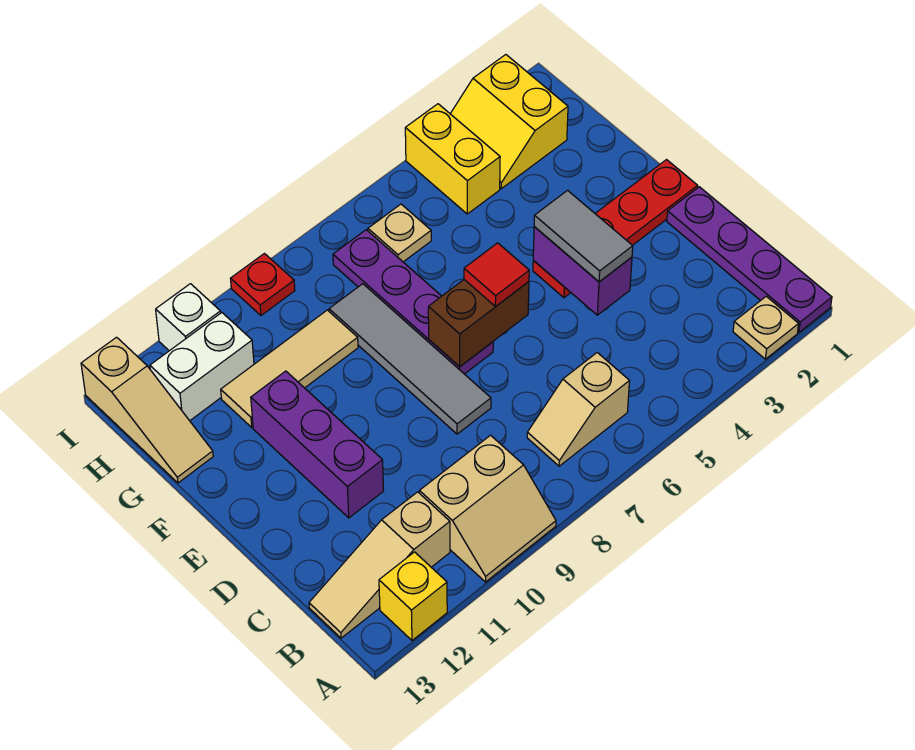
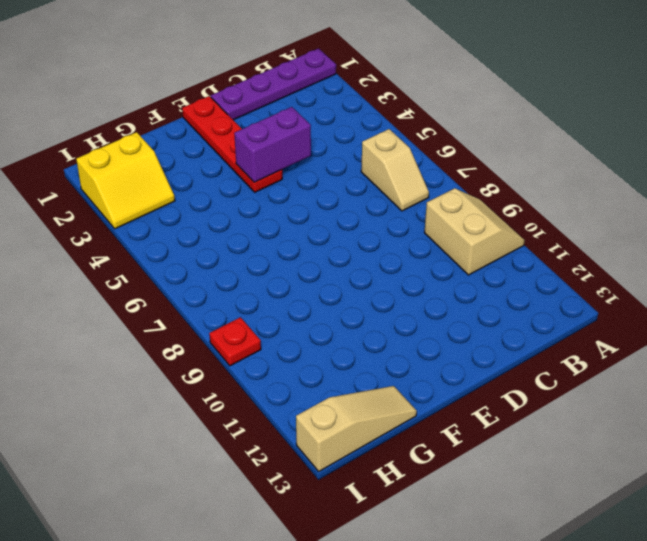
none -> tan plate A2 level 1
none -> yellow brick A12 level 1
none -> tan slope B11:B13 level 1 top 11

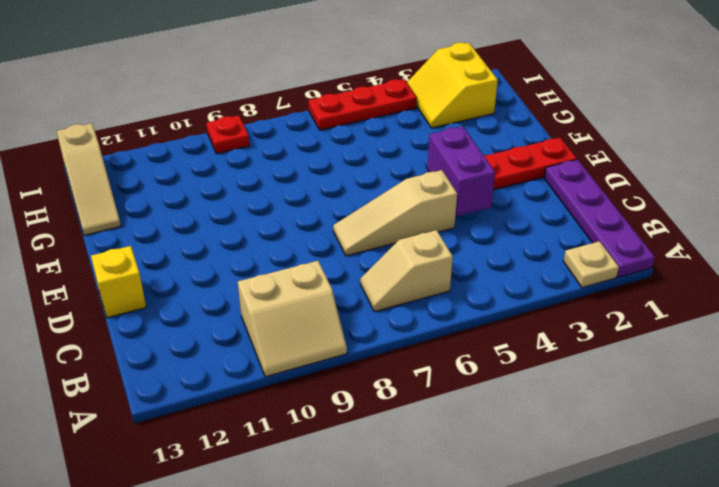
tan slope D5:D7 level 1 top 5 -> tan slope B11:B13 level 1 top 11
yellow brick D13 level 1 -> yellow brick A12 level 1
red plate I4:I6 level 1 -> yellow brick H4:I4 level 1
none -> grey tile D8:G8 level 1
none -> purple brick D11:F11 level 1
none -> purple plate E7:H7 level 1

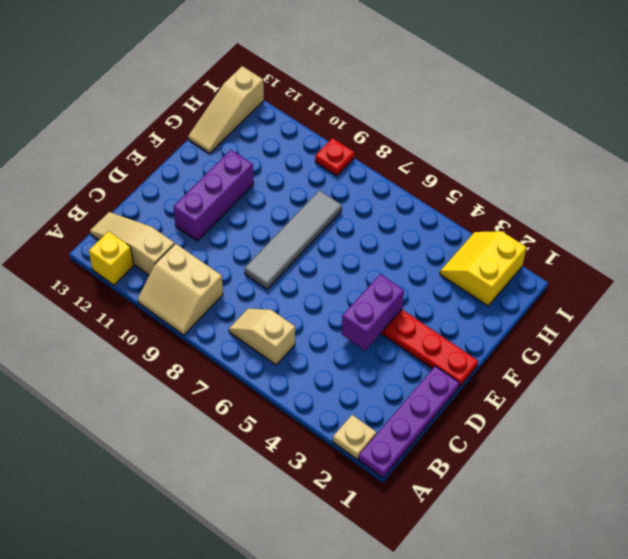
none -> purple plate E7:H7 level 1
none -> tan tile G9:G11 level 1
none -> yellow brick H4:I4 level 1

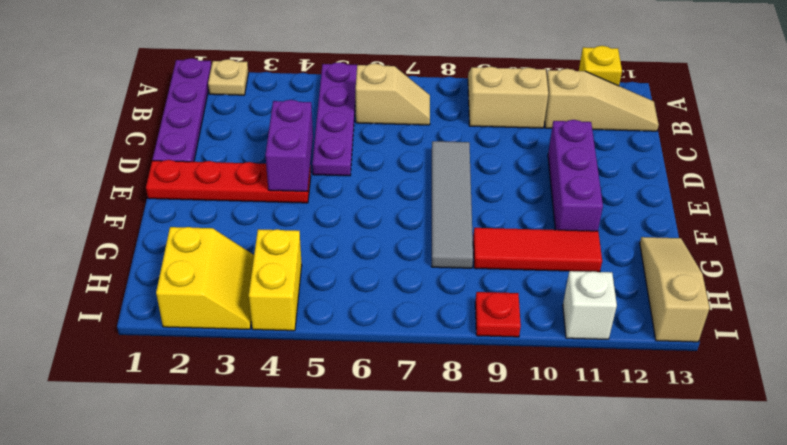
purple plate A5:D5 level 1 -> purple plate E7:H7 level 1
red tile G9:G11 level 1 -> tan tile G9:G11 level 1
none -> tan plate H6 level 1
none -> white brick H11:H12 level 1
none -> brown brick E6:E7 level 2

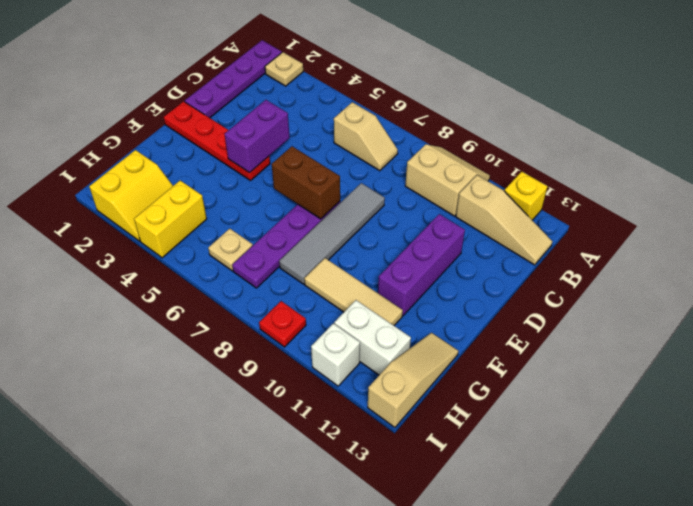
none -> grey tile D4:E4 level 3
none -> red tile E6 level 3

